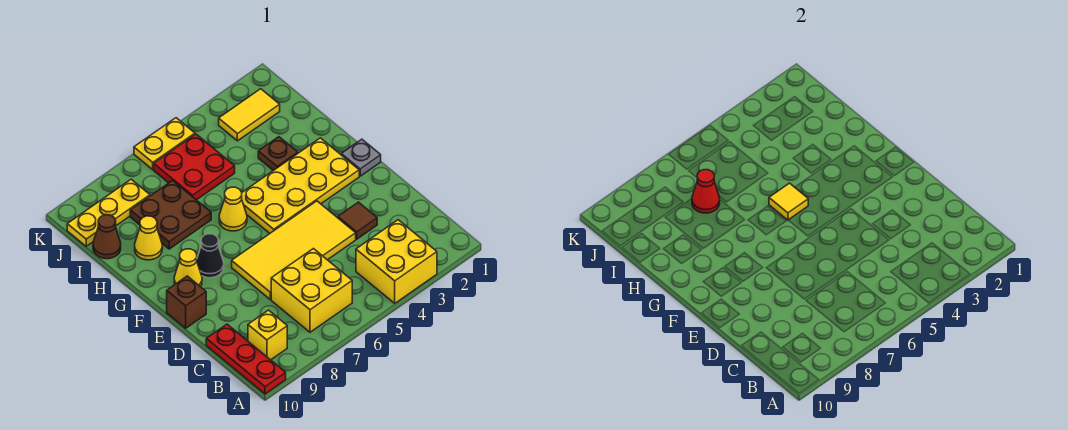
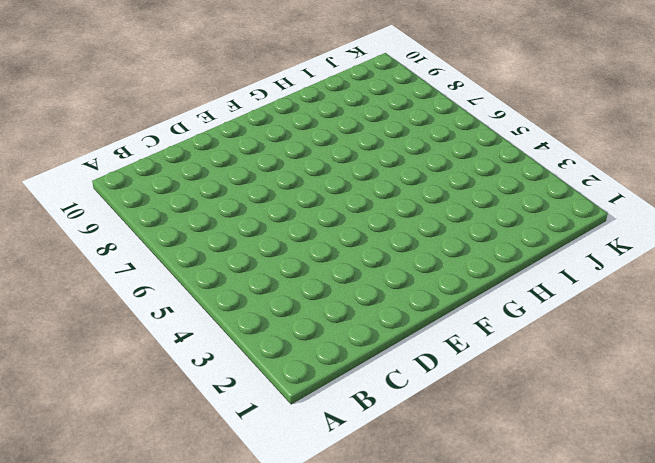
none -> yellow brick A3:B4 level 1
none -> red plate A10:C10 level 1
none -> yellow brick B6:C7 level 1

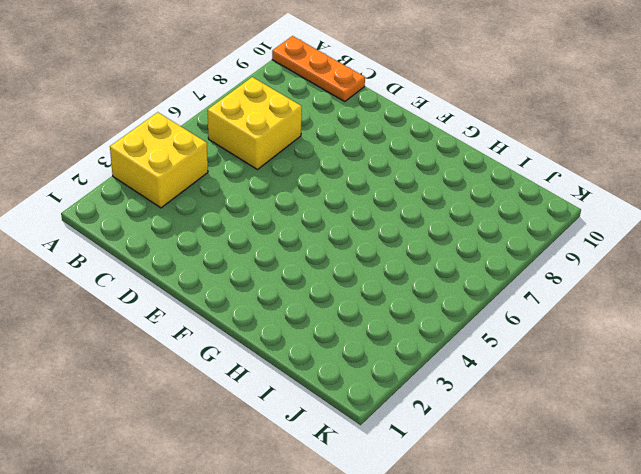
orange plate A10:C10 level 1 -> red plate A10:C10 level 1
none -> yellow brick B9 level 1
none -> brown tile D3 level 1
none -> yellow tile D4:E7 level 1

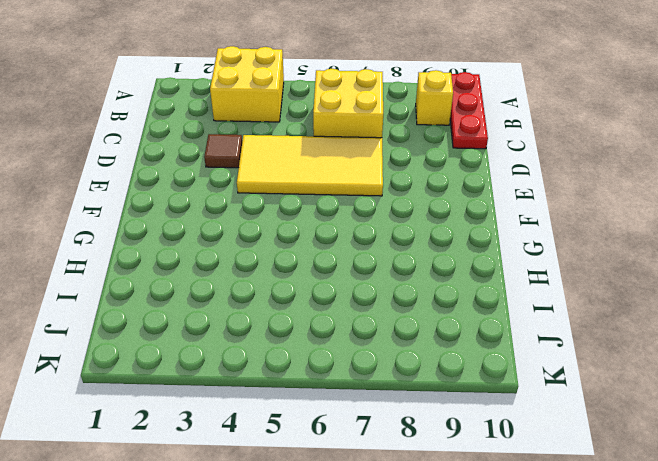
none -> brown brick E10 level 1
none -> grey plate F1 level 1
none -> yellow plate F2:G5 level 1

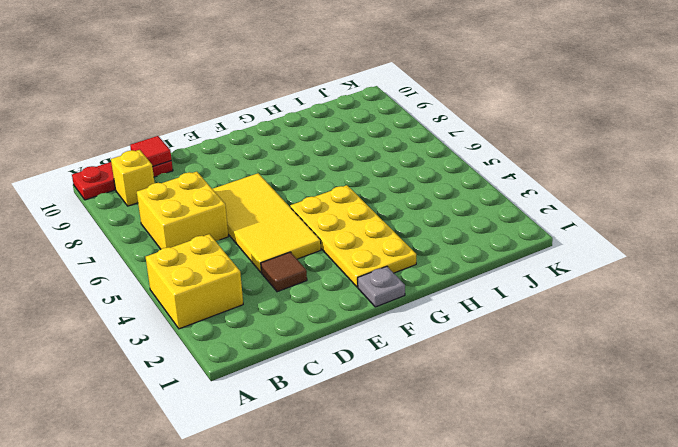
red tile C10 level 2 -> none
none -> brown brick E10 level 1
none -> black cone F8 level 1
none -> yellow cone F9 level 1

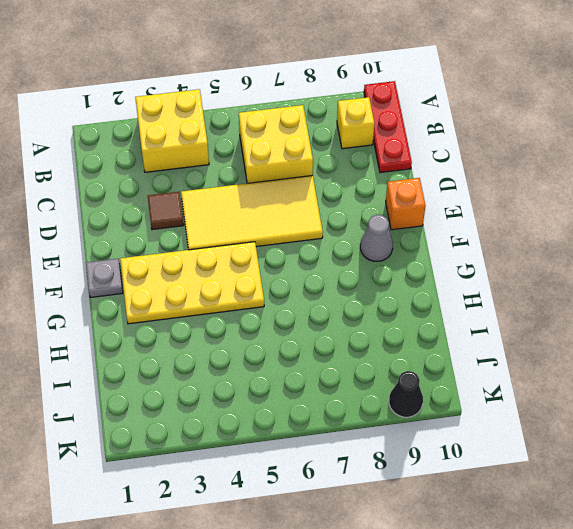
orange brick E10 level 1 -> brown brick E10 level 1
grey cone F9 level 1 -> yellow cone F9 level 1
black cone K9 level 1 -> black cone F8 level 1
none -> yellow cone G6 level 1
none -> brown plate H3 level 1
none -> brown plate H7:I8 level 1

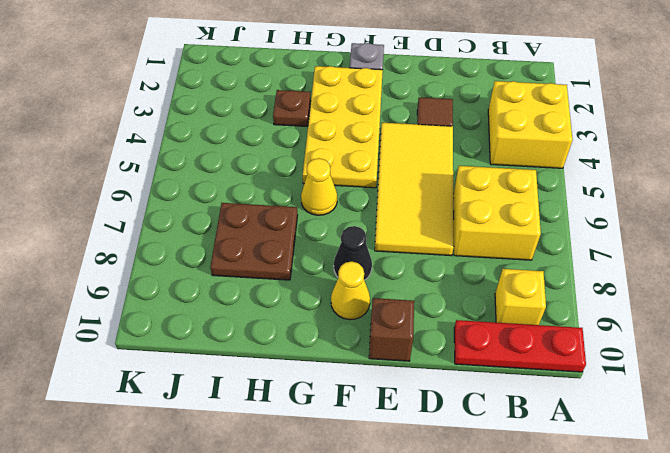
none -> yellow cone H9 level 1
none -> red plate I5:J6 level 1
none -> brown cone I10 level 1

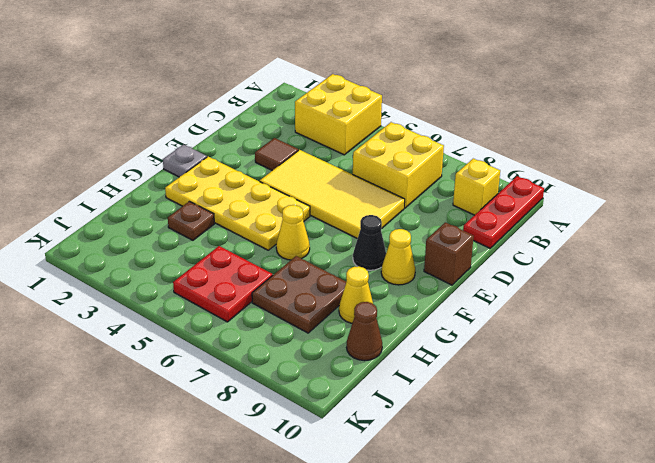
none -> yellow tile J2:J3 level 1
none -> yellow plate J8:J10 level 1
none -> yellow plate K5:K6 level 1

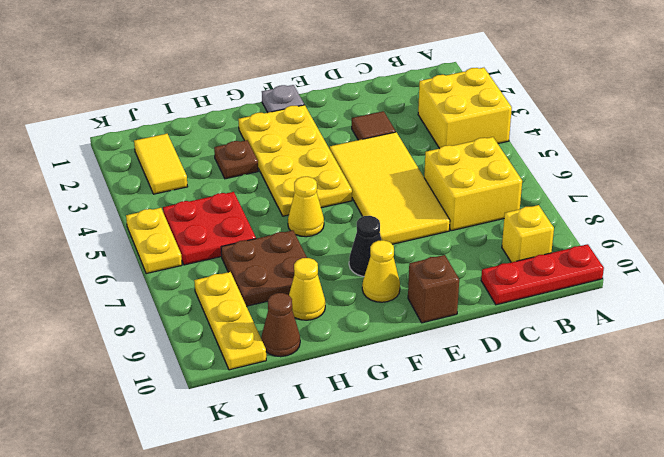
none -> yellow tile G5 level 2
none -> red cone I7 level 2

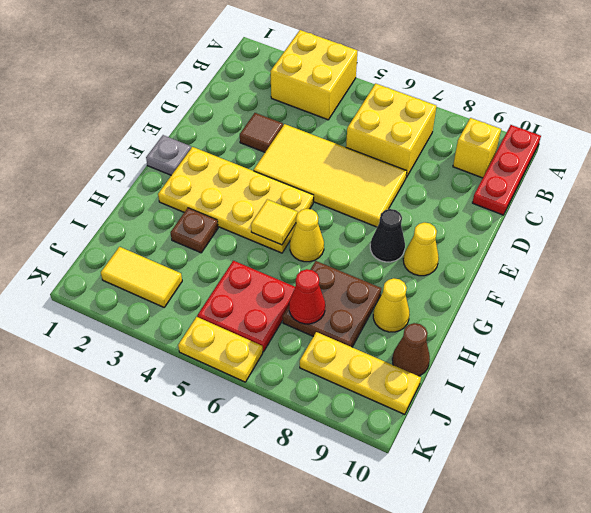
none -> brown brick E10 level 1

